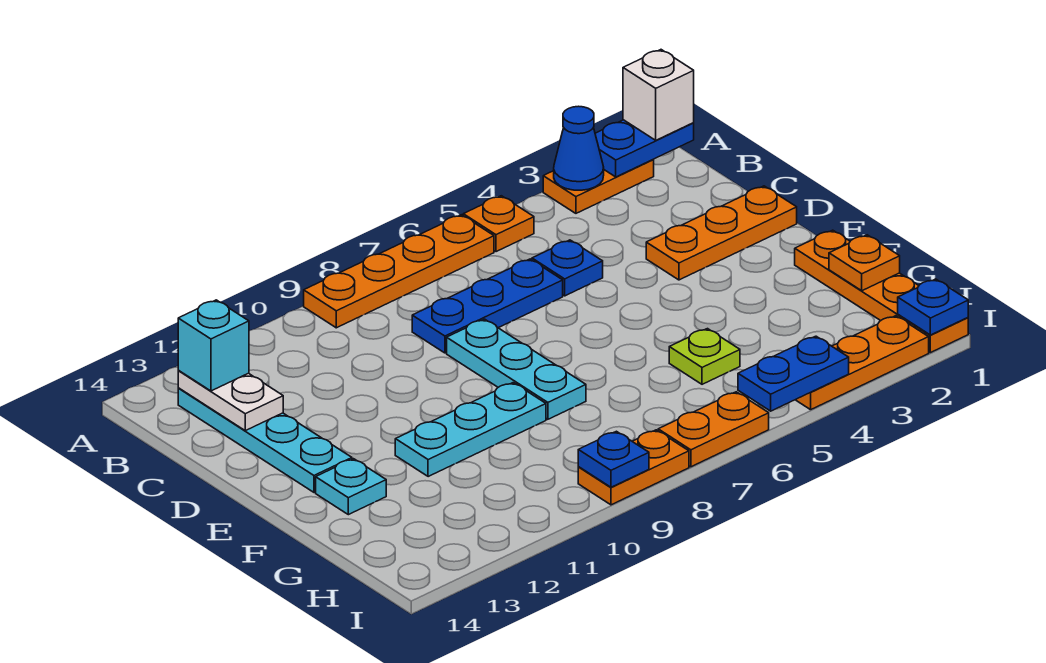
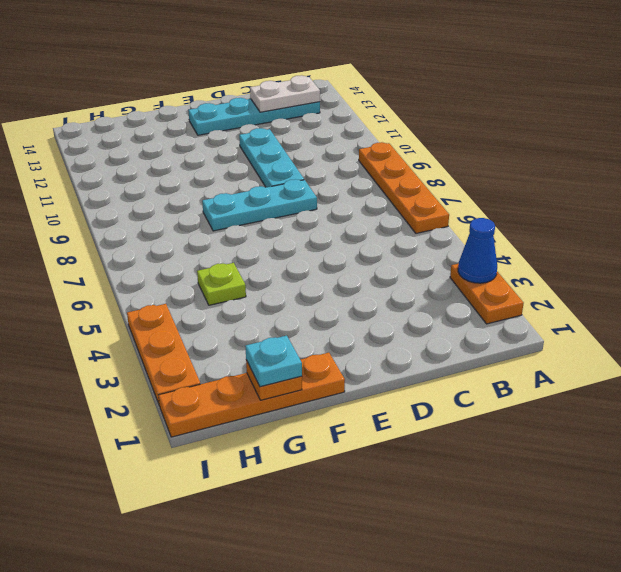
cyan plate D9:D11 level 1 -> cyan plate F9:F11 level 1
cyan plate G1 level 3 -> cyan plate F13 level 1
none -> orange plate A5 level 1
none -> blue plate C5 level 1
none -> blue plate C6:C8 level 1

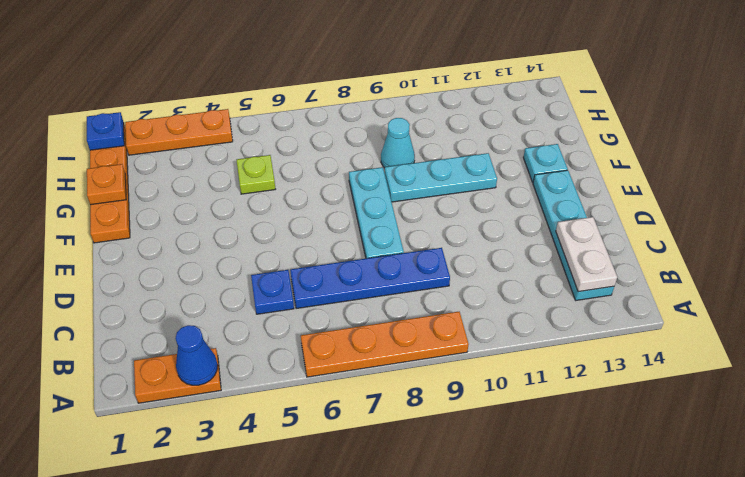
blue plate C6:C9 level 1 -> blue plate C6:C8 level 1
cyan cone G9 level 1 -> none
none -> orange plate A5 level 1
none -> orange plate D1:D3 level 1
none -> orange plate I6:I7 level 1

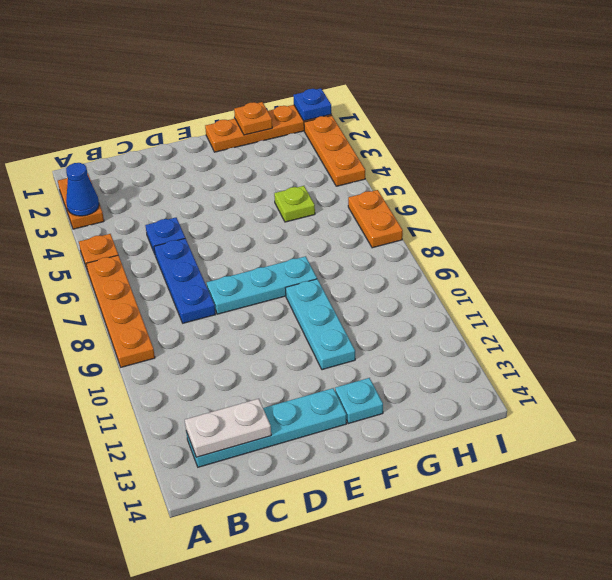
none -> orange plate D1:D3 level 1
none -> orange plate I8:I9 level 1
none -> blue plate A1:A2 level 2

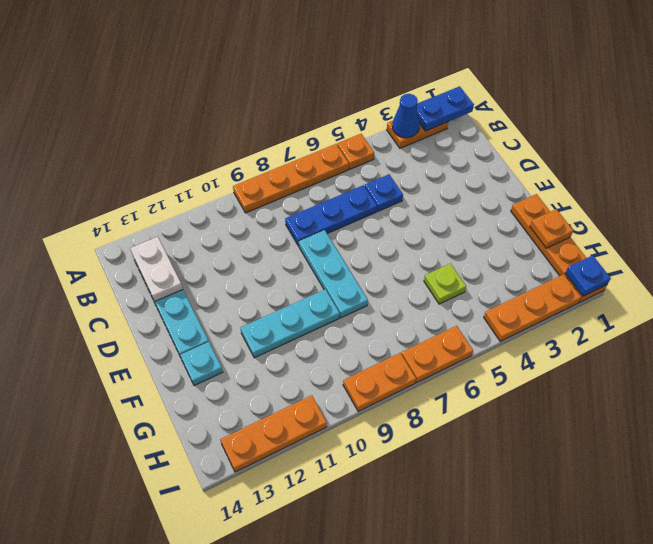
orange plate I11:I13 level 1 -> orange plate D1:D3 level 1
none -> blue plate I4:I5 level 2
none -> blue plate I9 level 2
none -> white brick A1 level 3

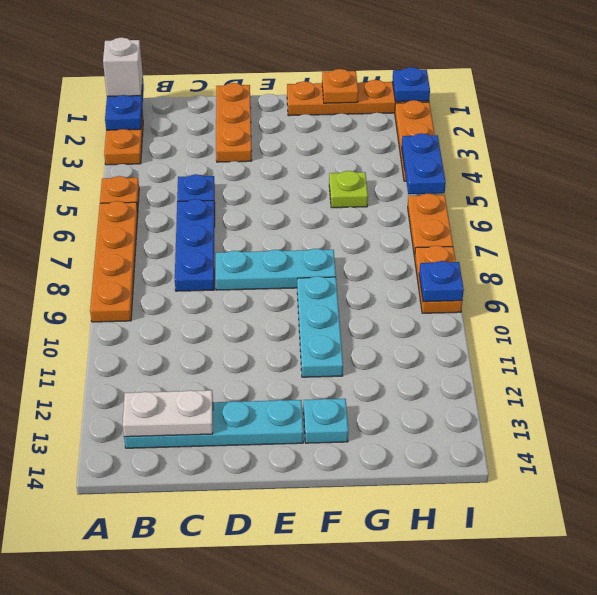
none -> blue cone A3 level 2
none -> cyan brick B13 level 3

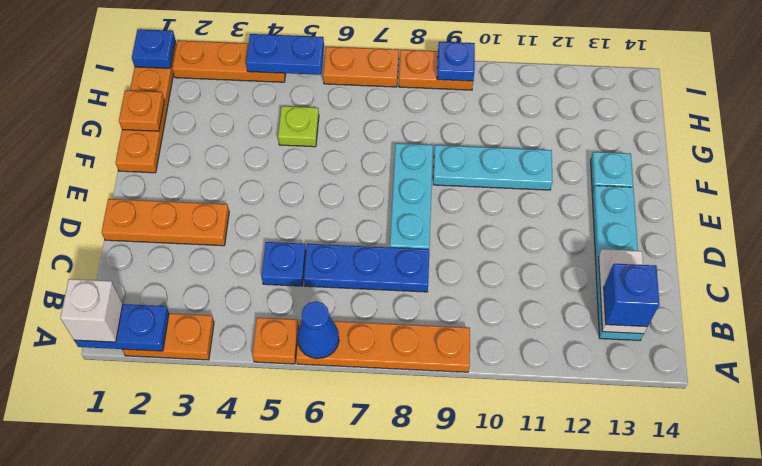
blue cone A6 level 2 -> blue cone A3 level 2
blue brick B13 level 3 -> cyan brick B13 level 3

